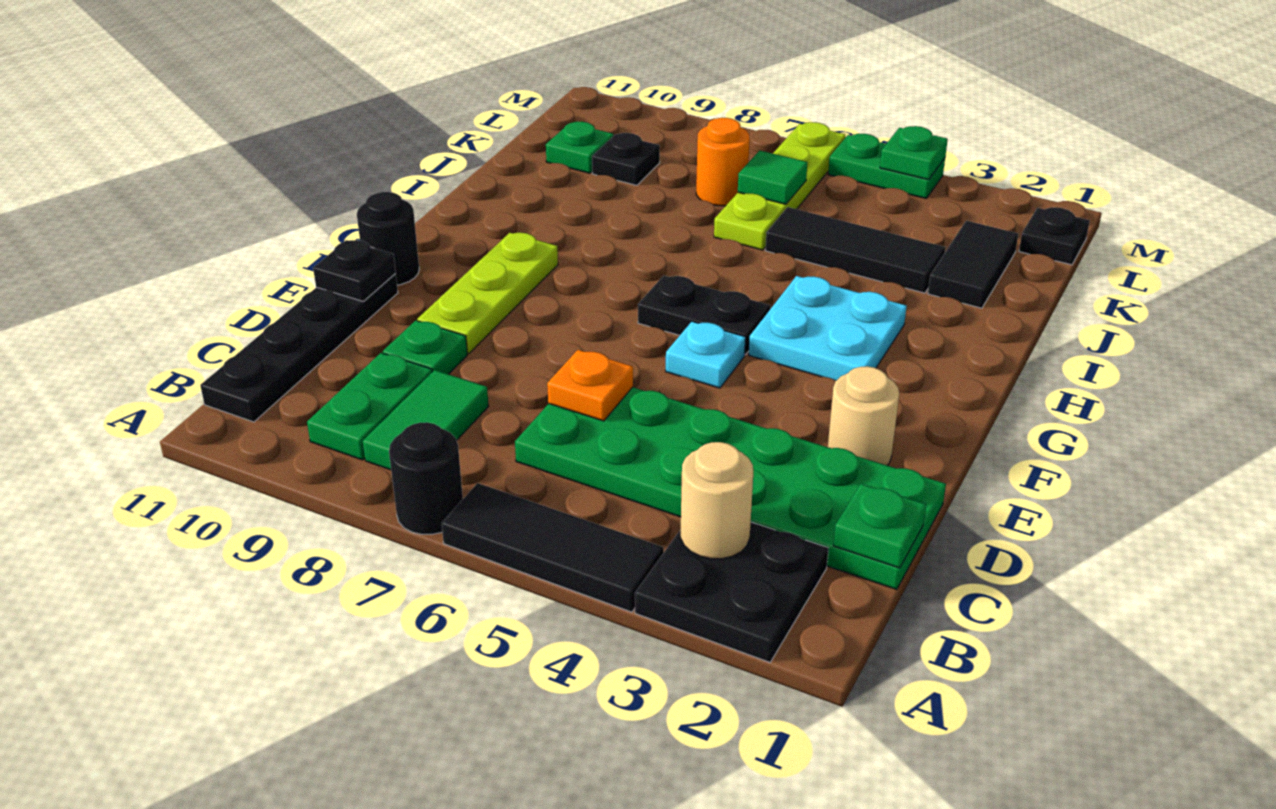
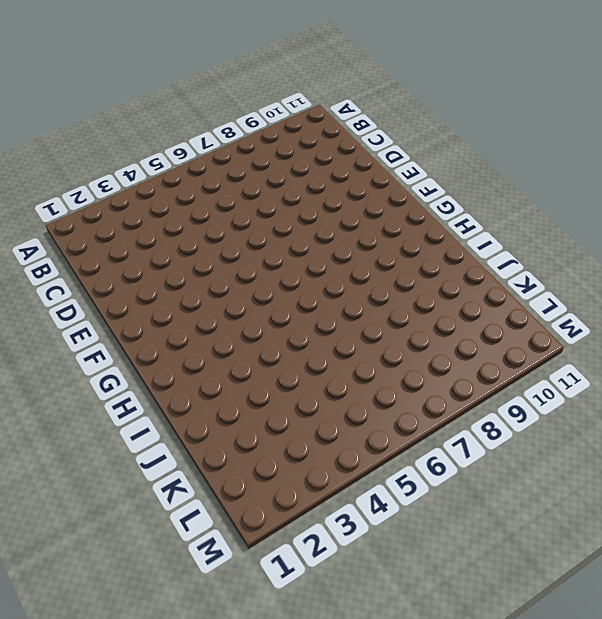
none -> black plate A2:B3 level 1
none -> black tile A4:A6 level 1
none -> black round brick A7 level 1

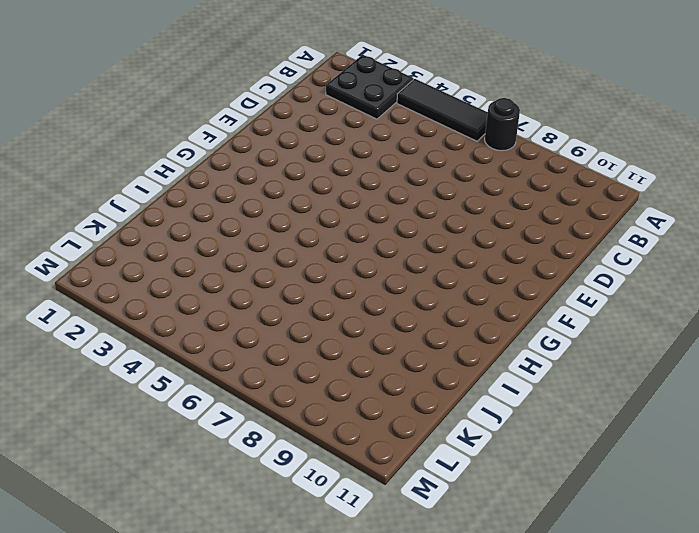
none -> green tile B8:C8 level 1
none -> green plate B9:C9 level 1
none -> black plate B11:E11 level 1

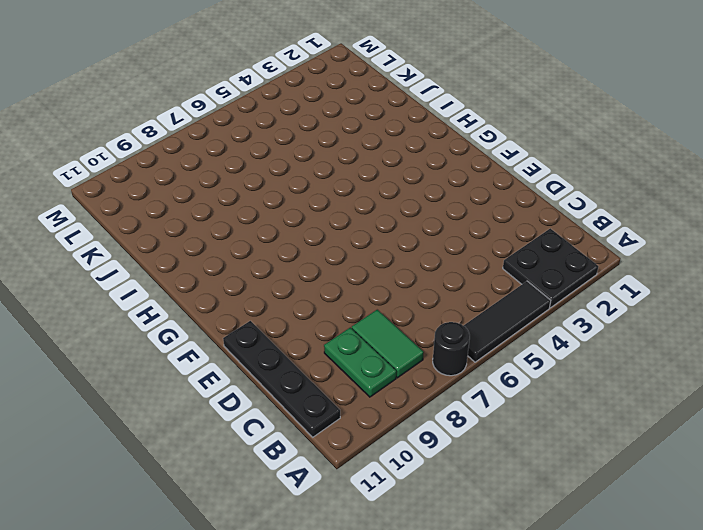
none -> green plate C1:D6 level 1
none -> green plate D9 level 1
none -> tan round brick E2 level 1

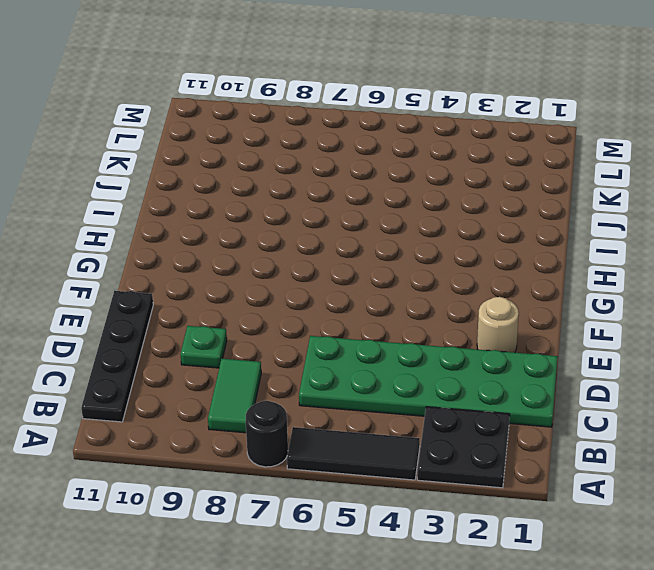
none -> green plate B9:C9 level 1
none -> lime plate E9:G9 level 1
none -> cyan plate F5 level 1

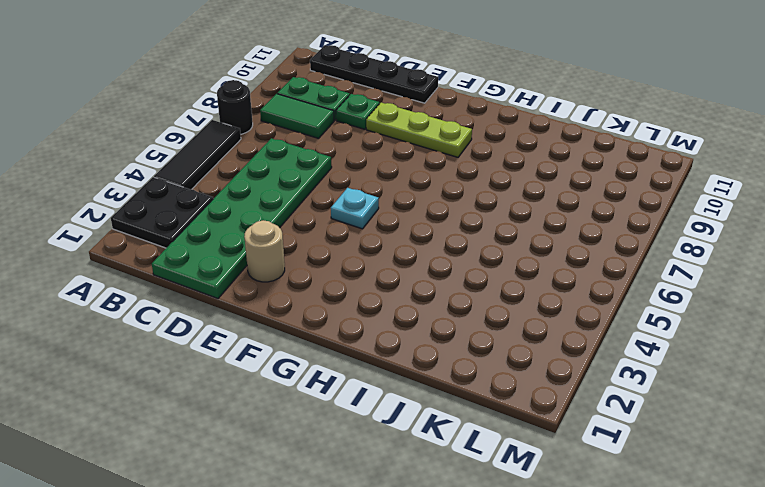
none -> black round brick F11 level 1
none -> cyan plate G3:H4 level 1
none -> black plate G5:G6 level 1

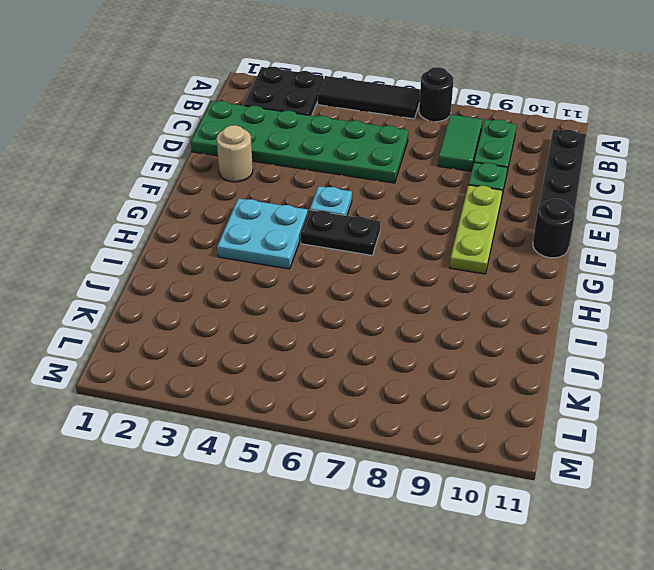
none -> black tile J2:K2 level 1
none -> black tile J3:J5 level 1
none -> lime plate J6:M6 level 1

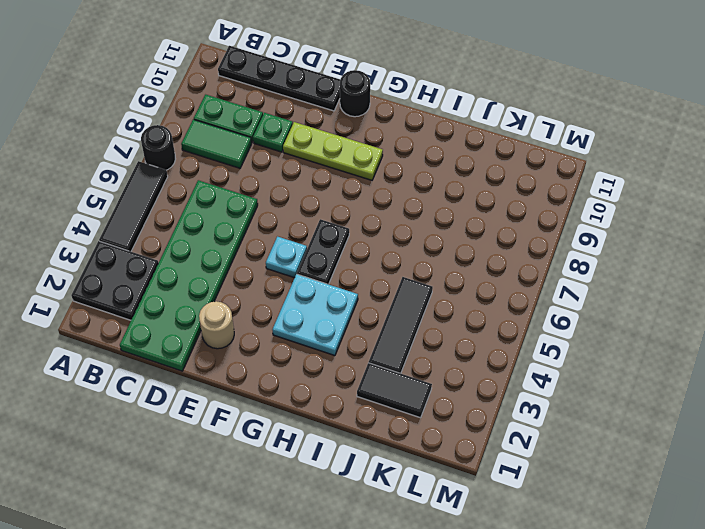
none -> lime plate J6:M6 level 1
none -> orange round brick K7 level 1
none -> black plate K9 level 1

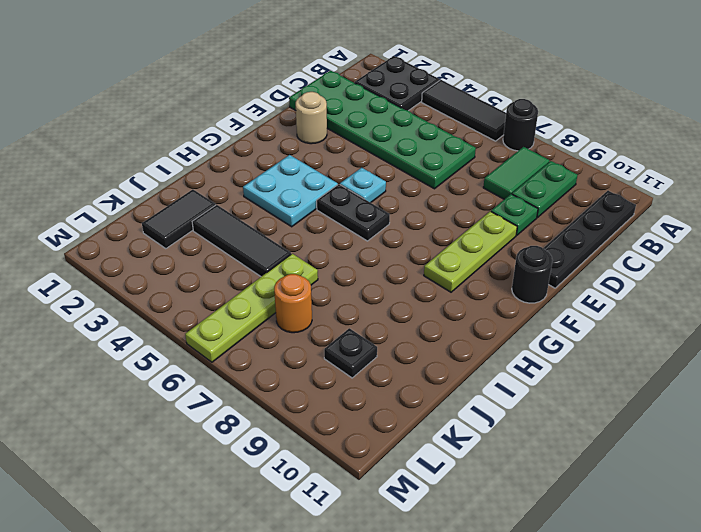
none -> green plate K10 level 1
none -> black plate L1 level 1
none -> green plate M4:M5 level 1

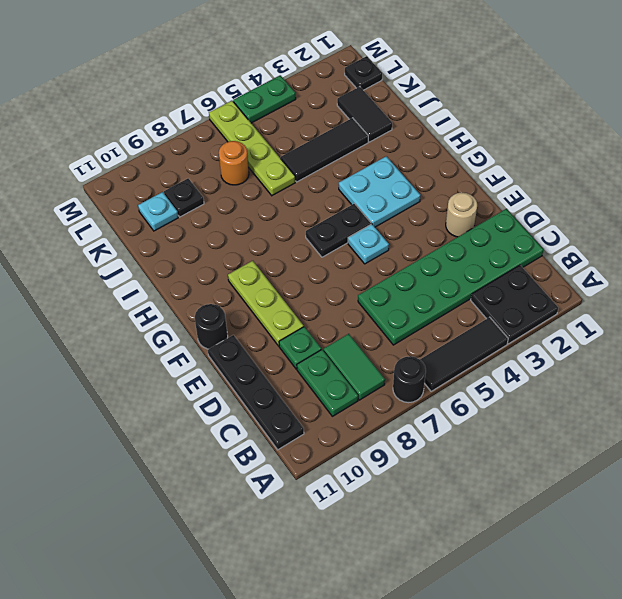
cyan plate K10 level 1 -> green plate K10 level 1
none -> tan round brick B3 level 2
none -> green plate C1 level 2
none -> orange plate D6 level 2

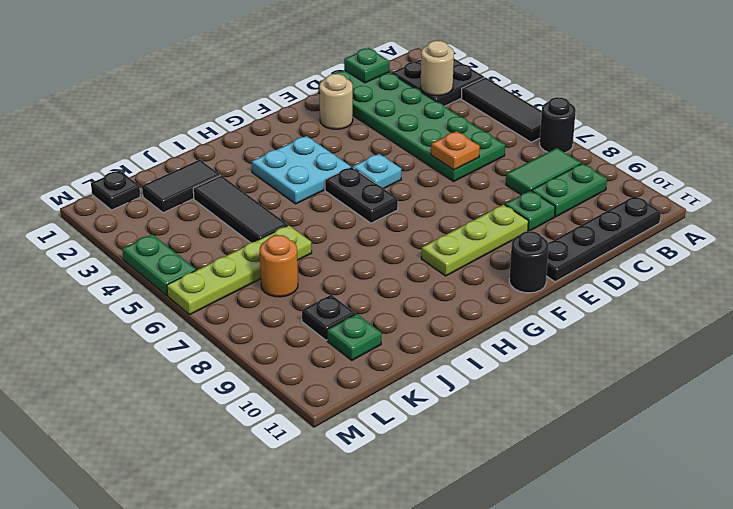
none -> black plate E11 level 2
none -> green tile K6 level 2
none -> green plate M4 level 2

